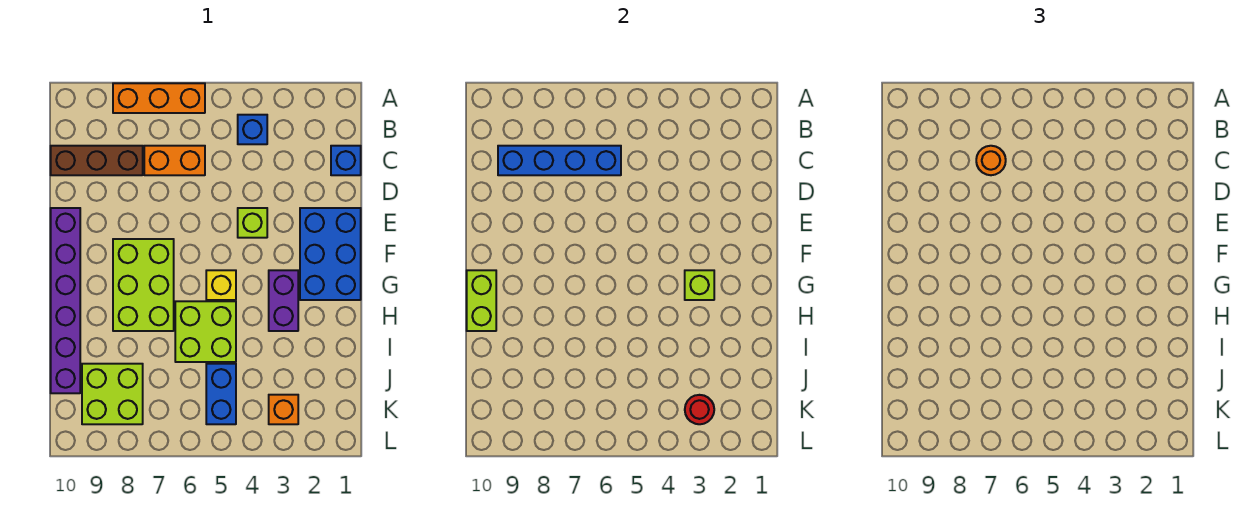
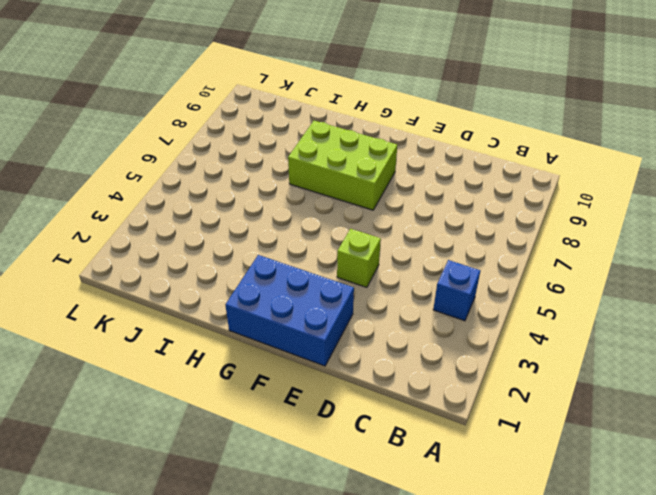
none -> orange brick A6:A8 level 1
none -> blue brick C1 level 1
none -> orange brick C6:C7 level 1

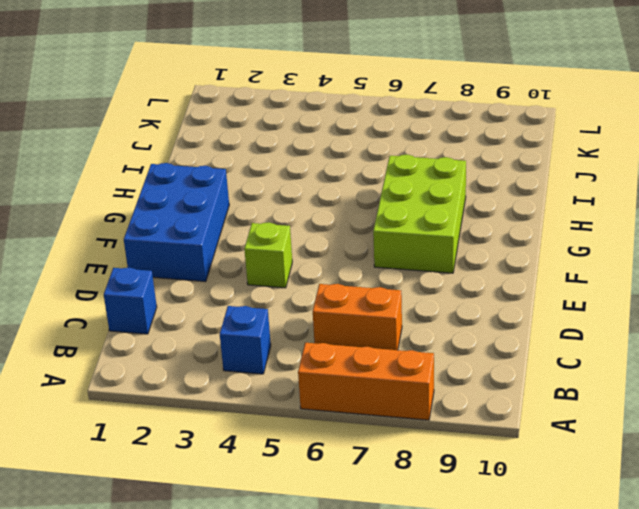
none -> brown brick C8:C10 level 1
none -> purple brick E10:J10 level 1
none -> purple brick G3:H3 level 1

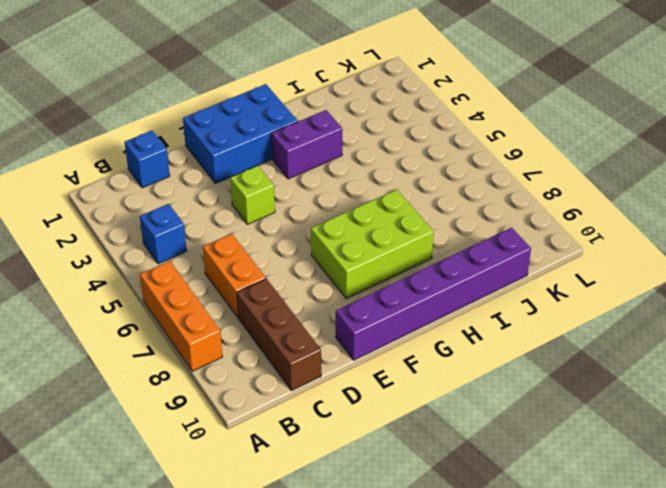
none -> yellow brick G5 level 1
none -> lime brick H5:I6 level 1
none -> blue brick J5:K5 level 1

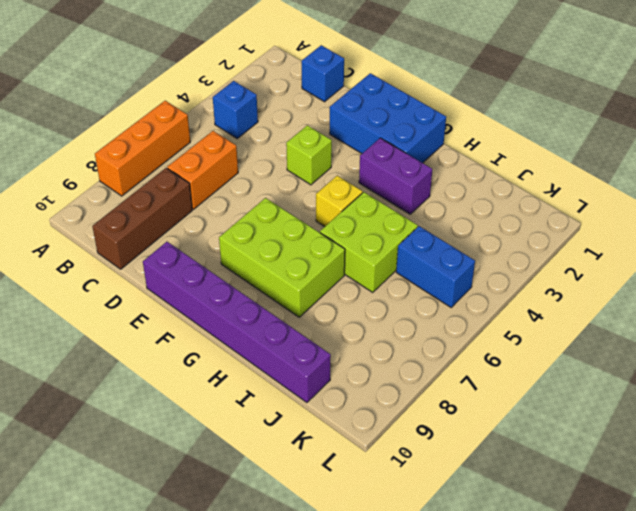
none -> lime brick J8:K9 level 1
none -> orange brick K3 level 1
none -> blue brick C6:C9 level 2

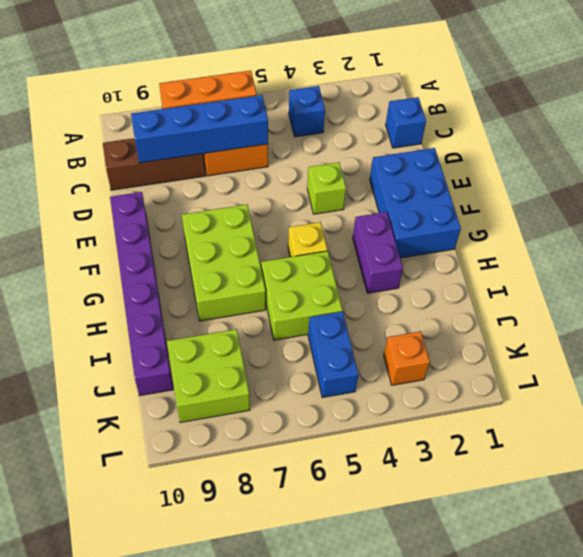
none -> lime brick G3 level 2
none -> lime brick G10:H10 level 2
none -> red round brick K3 level 2

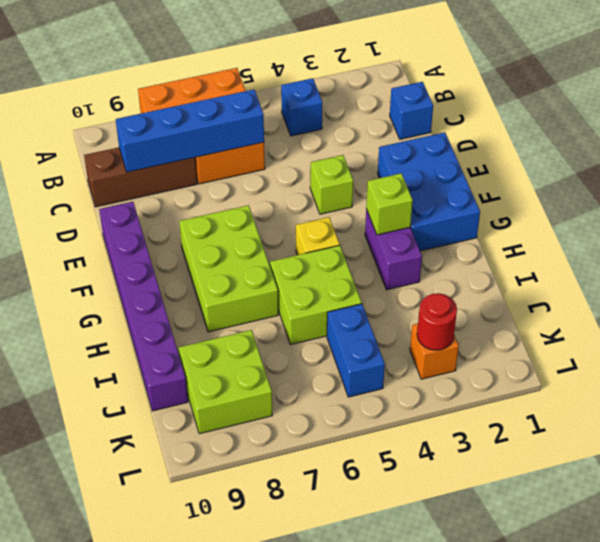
none -> lime brick G10:H10 level 2
none -> orange round brick C7 level 3

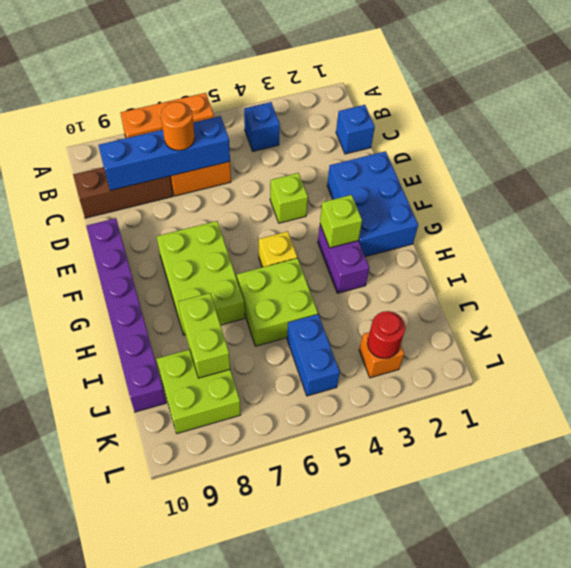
lime brick I8:J8 level 2 -> lime brick G10:H10 level 2

